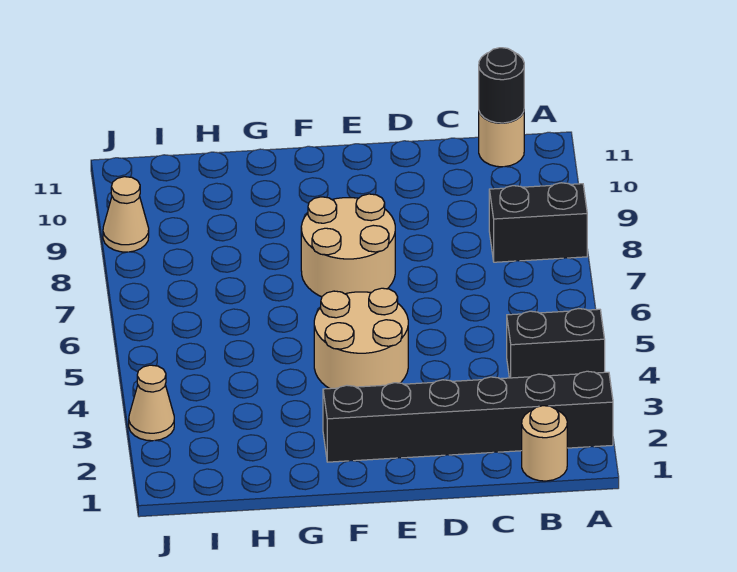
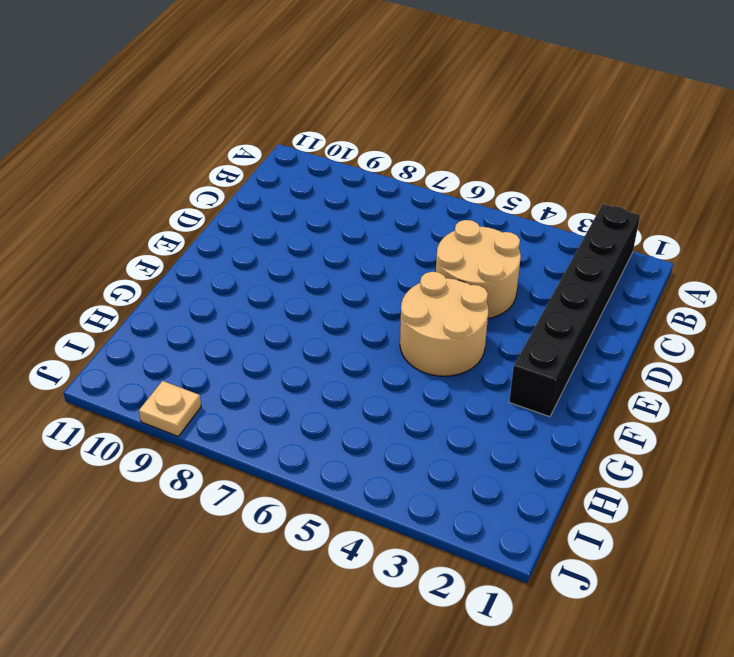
tan round brick C4:D5 level 1 -> tan round brick E7:F8 level 1
tan plate J9 level 1 -> tan cone J9 level 1
none -> black brick A4:B4 level 1
none -> black brick A8:B8 level 1

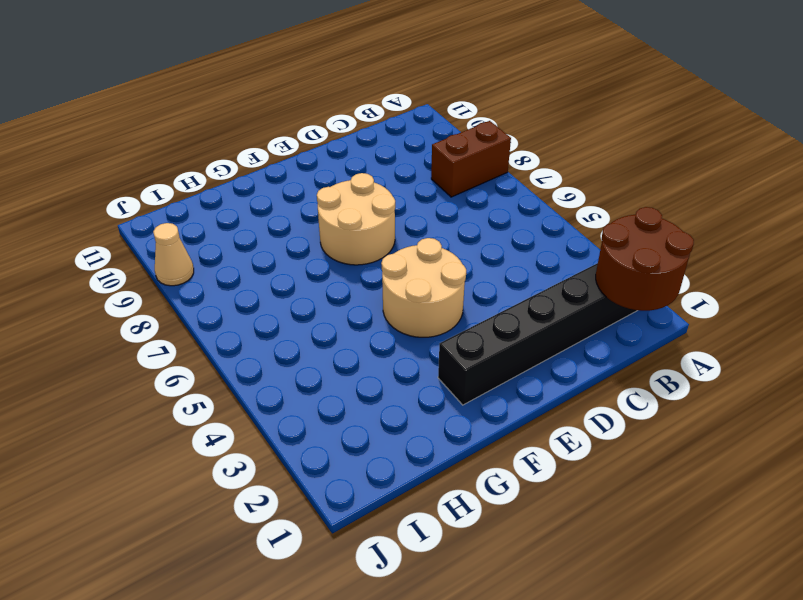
brown round brick A1:B2 level 2 -> none
brown brick A8:B8 level 1 -> black brick A8:B8 level 1
none -> black brick A4:B4 level 1
none -> tan round brick B1 level 1

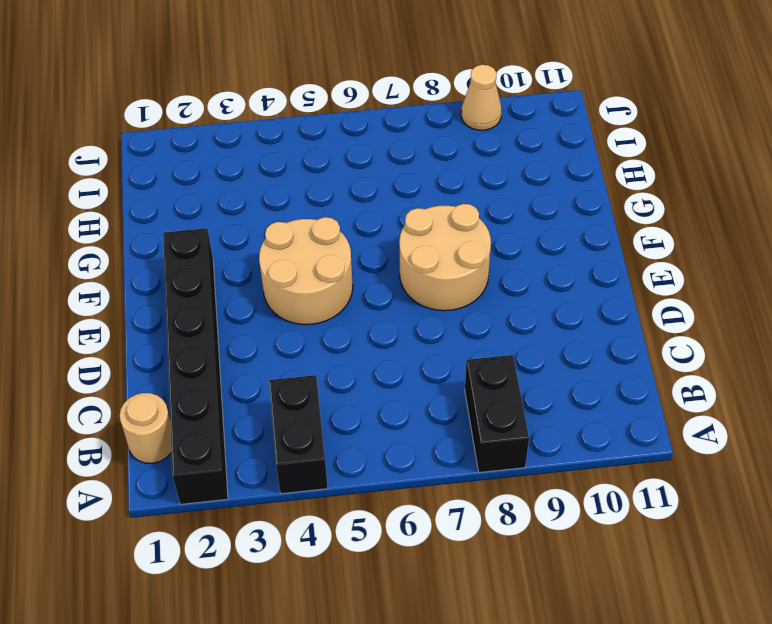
none -> tan round brick B11 level 1
none -> tan cone J3 level 1

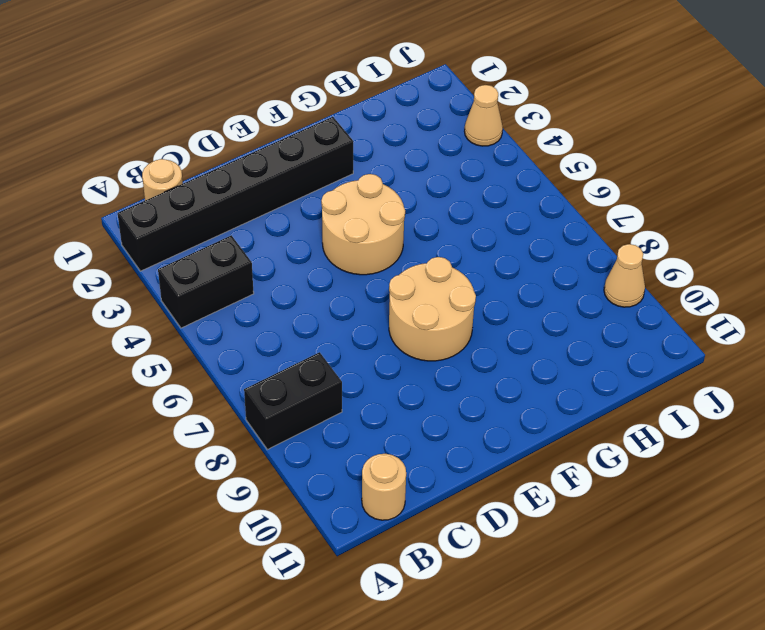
none -> black round brick B11 level 2

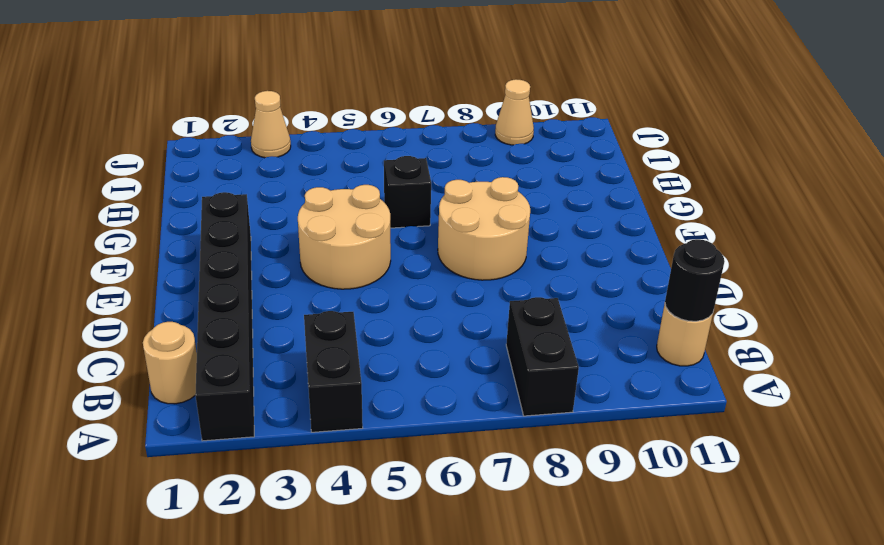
black brick G6 level 1 -> none

